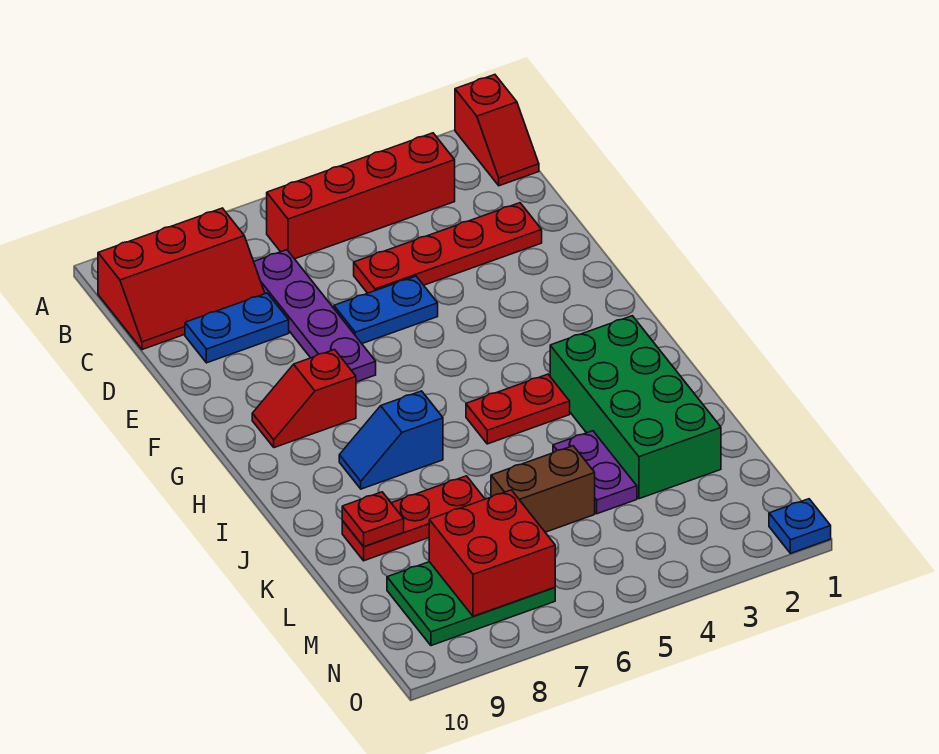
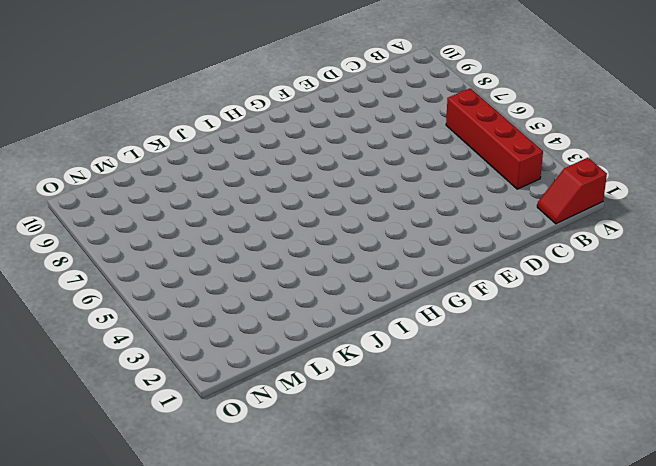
none -> red slope B8:C10 level 1 top B
none -> purple plate C7:F7 level 1
none -> red plate D2:D5 level 1

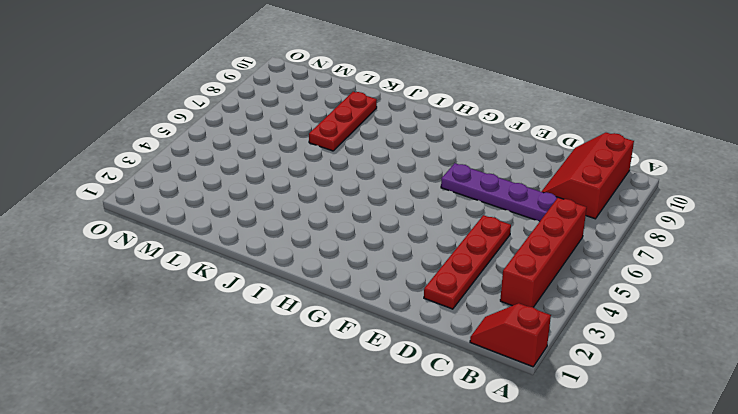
none -> blue plate D8:D9 level 1
none -> blue plate E5:E6 level 1
none -> red slope G8:G9 level 1 top 8

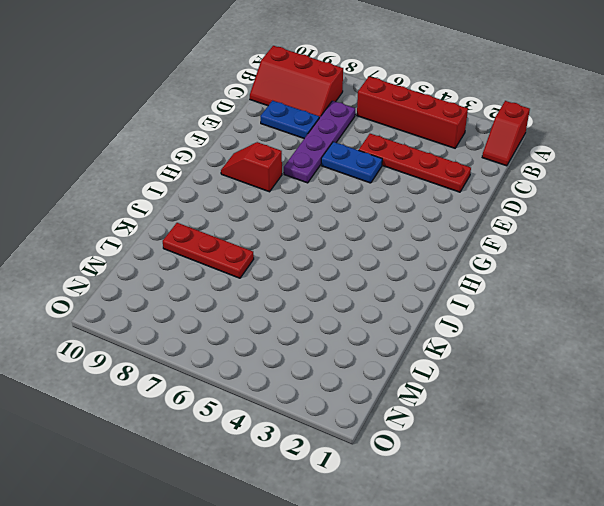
none -> green brick I2:L3 level 1
none -> red plate I4:I5 level 1
none -> blue slope I7:I8 level 1 top 7

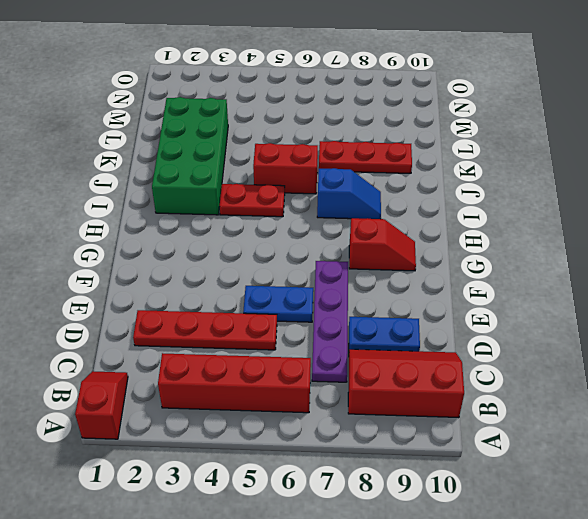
red brick J5:J6 level 1 -> none
none -> purple plate K4:L4 level 1
none -> brown brick L5:L6 level 1
none -> green plate M7:N9 level 1

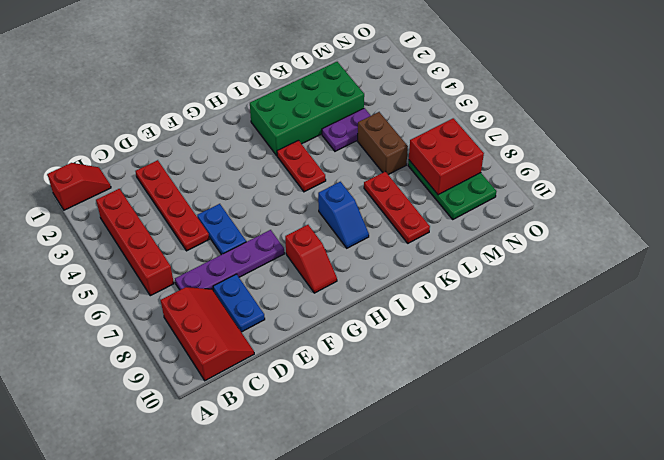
none -> blue plate O1 level 1
none -> red plate K9 level 2

